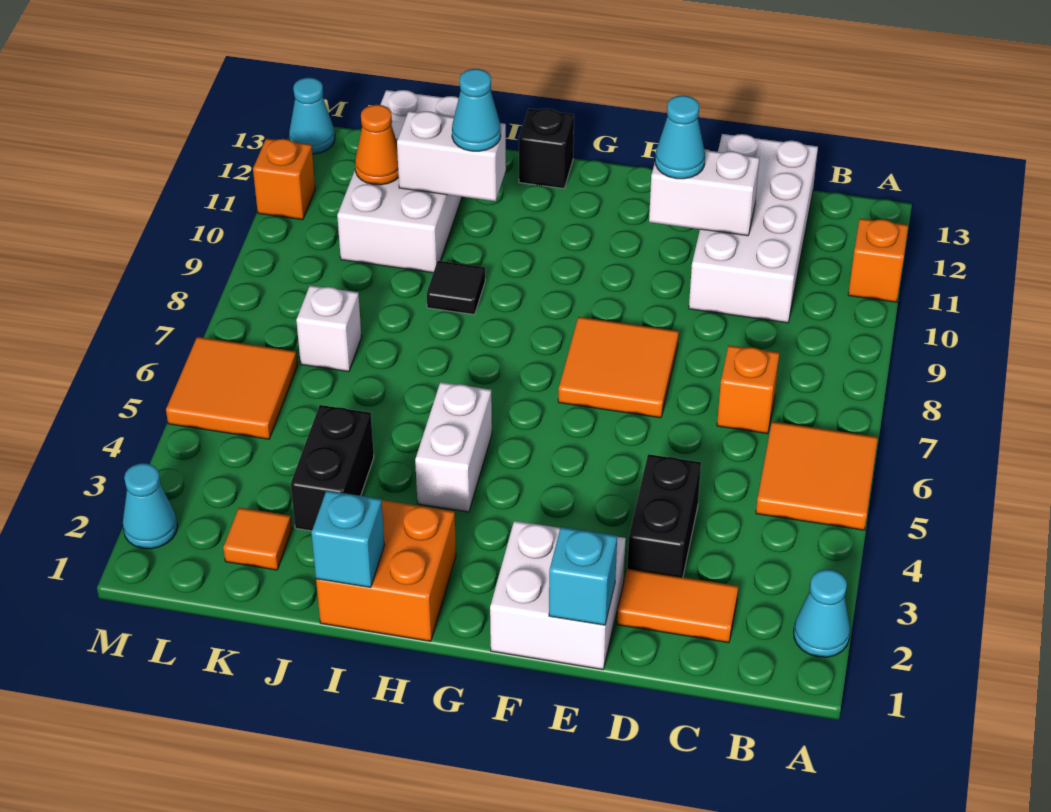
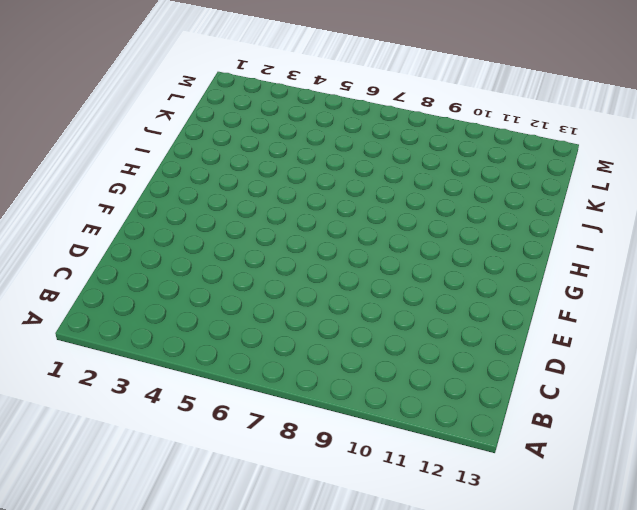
none -> cyan cone A2 level 1
none -> orange tile A5:B6 level 1
none -> orange brick A11 level 1

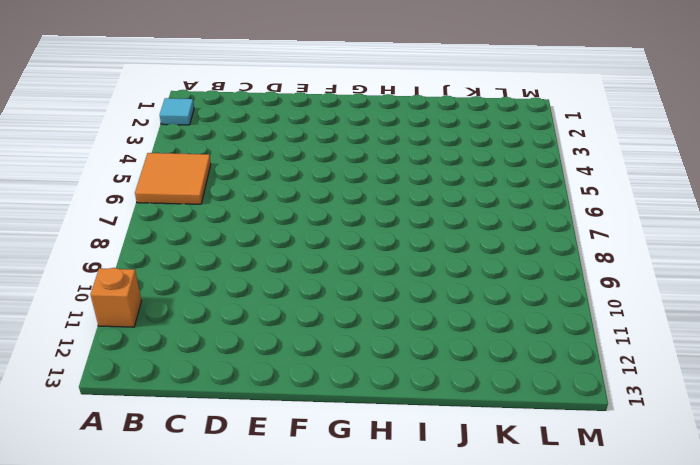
cyan tile A2 level 1 -> cyan cone A2 level 1
none -> orange tile C2:D2 level 1
none -> orange brick C7 level 1
none -> white brick C10:D13 level 1

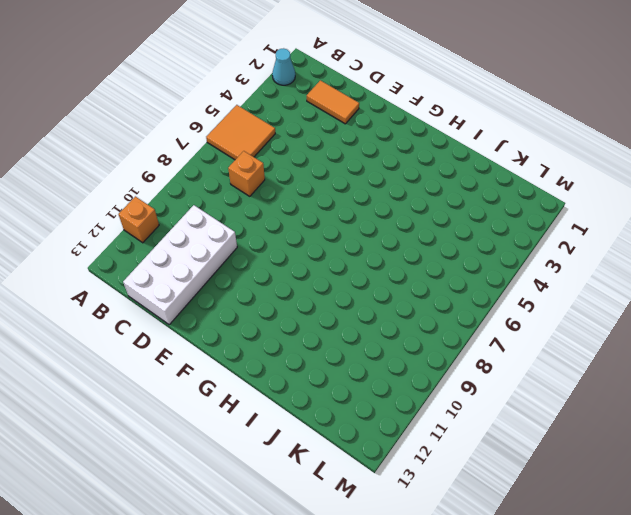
none -> black brick D3:D4 level 1
none -> white brick E1:F2 level 1
none -> orange tile E7:F8 level 1

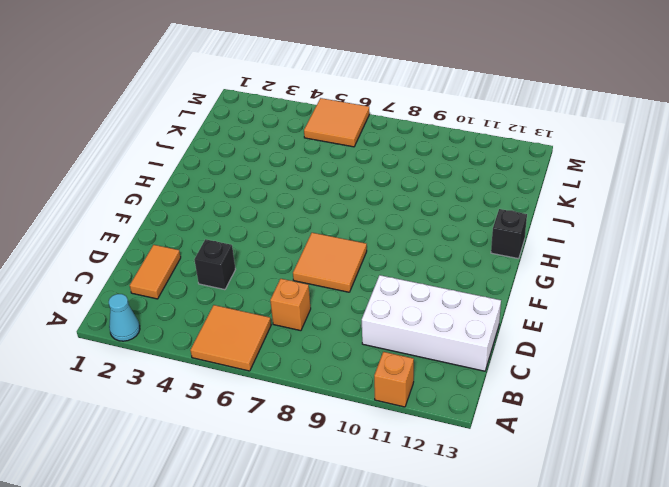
black brick D4 level 1 -> black brick D3:D4 level 1
none -> white brick E1:F2 level 1
none -> orange brick H1:I2 level 1
none -> white brick H4:H5 level 1

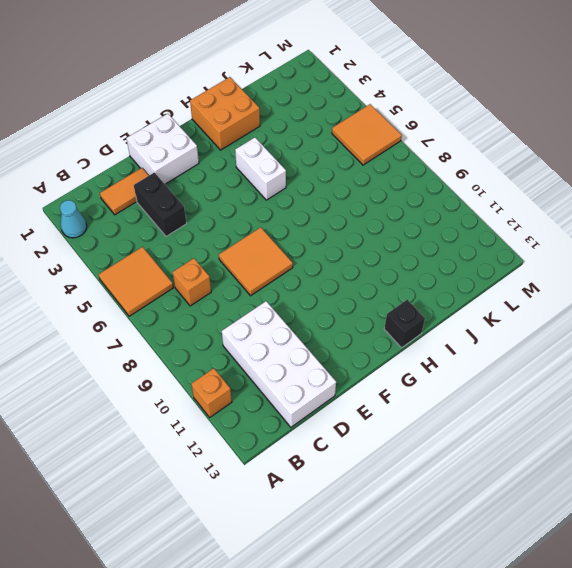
none -> black tile I9 level 1
none -> black brick J3:J4 level 1
none -> white brick J10:K13 level 1

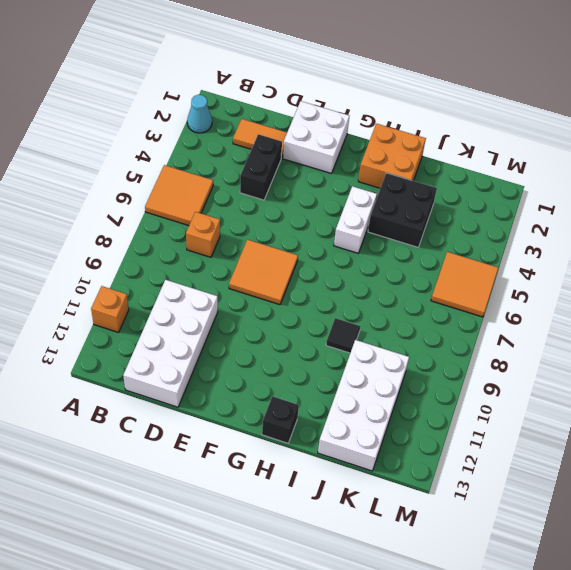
black brick I3:J4 level 1 -> black brick J3:J4 level 1
none -> orange tile K2 level 1
none -> white brick K7 level 1
none -> cyan cone M2 level 1

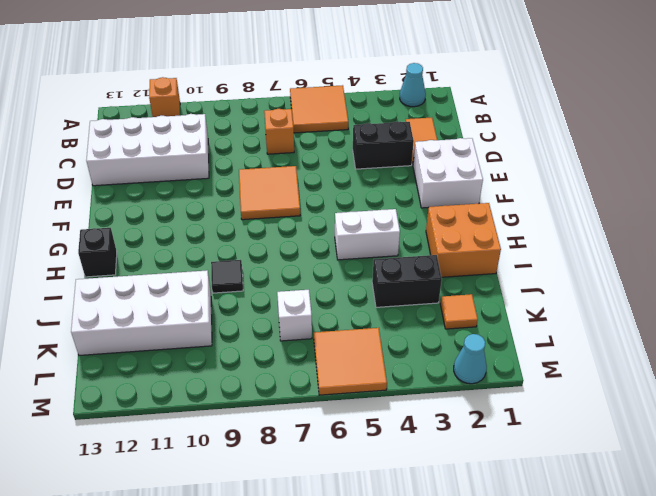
none -> orange brick M11 level 1
none -> cyan cone M13 level 1
none -> white brick D11:E11 level 2

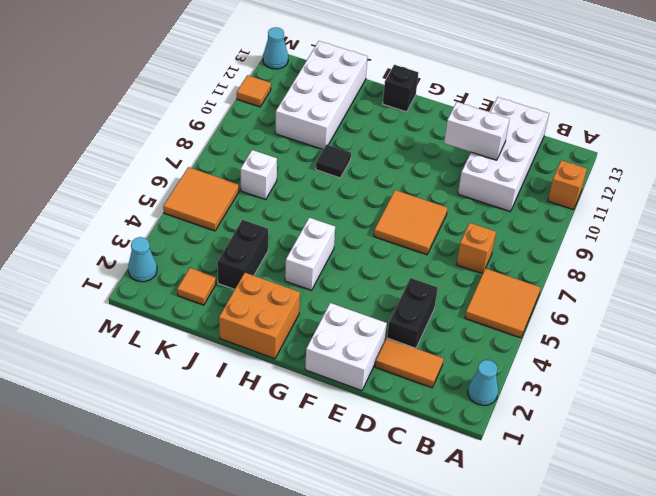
orange tile M11 level 1 -> orange brick M11 level 1
none -> cyan brick E1 level 2
none -> cyan brick I1 level 2
none -> white brick I11:J11 level 2

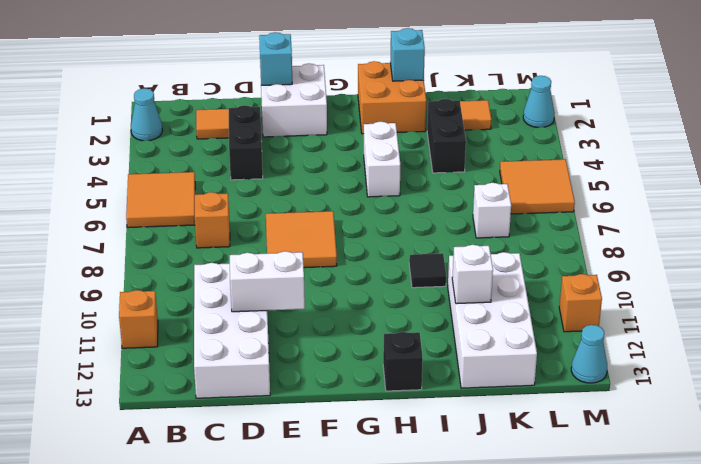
white brick J11 level 2 -> white brick I11:J11 level 2
none -> orange cone K11 level 2
none -> cyan cone E11 level 3
none -> cyan cone I11 level 3

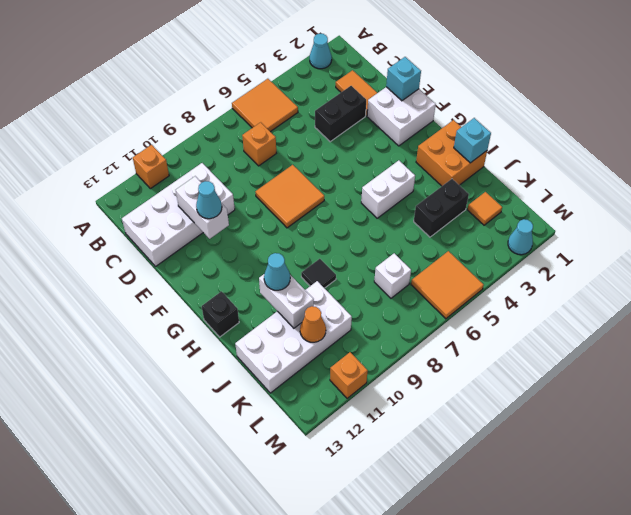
none -> cyan cone M13 level 1

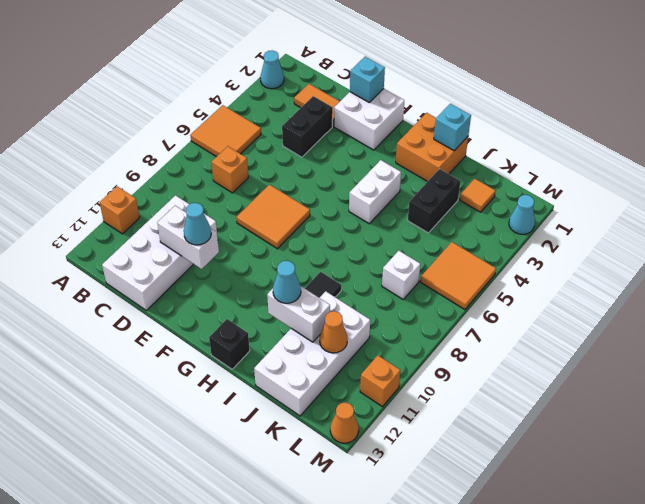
orange cone M13 level 1 -> cyan cone M13 level 1

